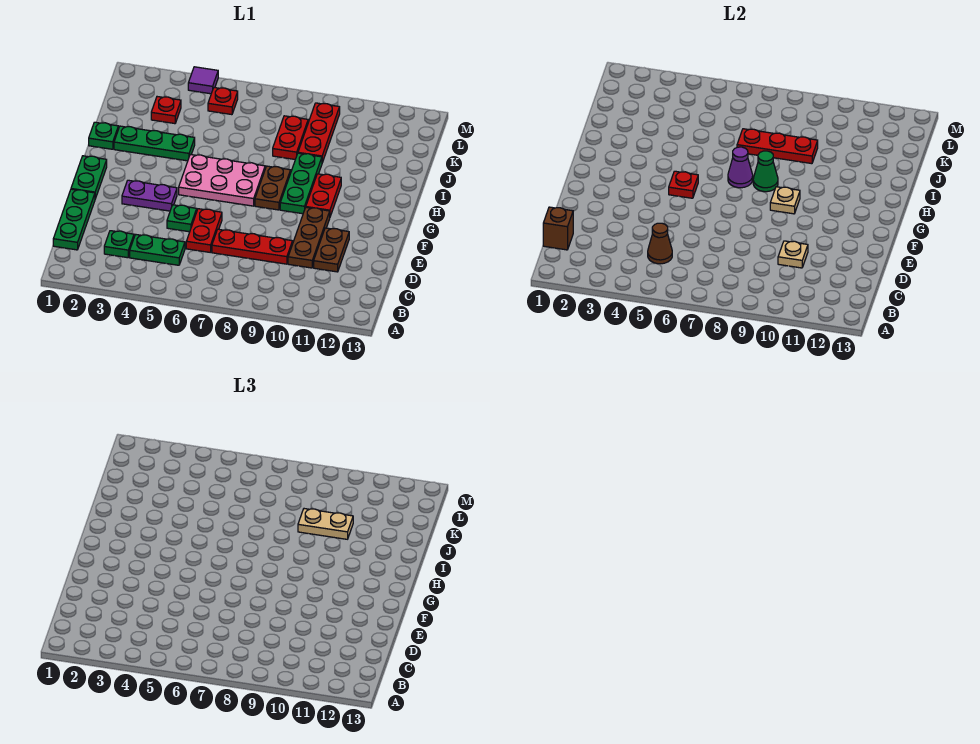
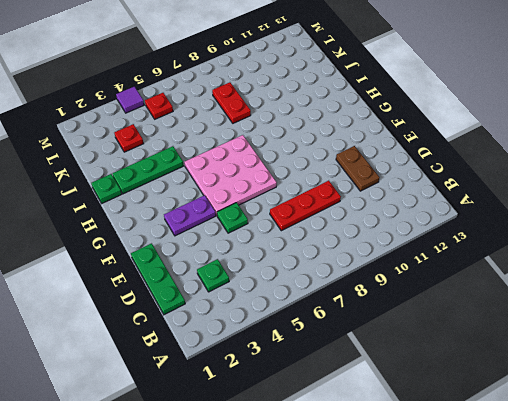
pink plate F5:H7 level 1 -> pink plate G5:H7 level 1
none -> green plate C4:C5 level 1
none -> red plate D6:E6 level 1
none -> brown plate D10:F10 level 1
none -> green plate F1:G1 level 1

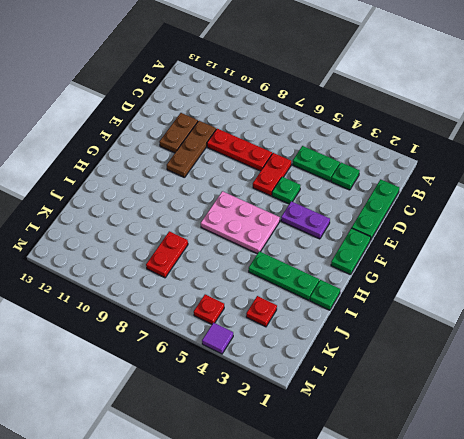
none -> brown plate G8:H8 level 1
none -> green plate G9:I9 level 1
none -> red plate G10:H10 level 1
none -> red plate J9:L9 level 1

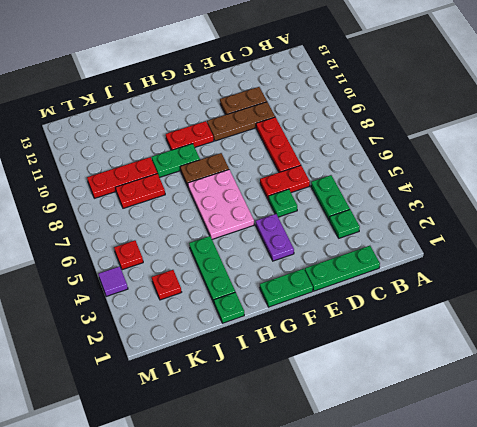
green plate H9:I9 level 1 -> green plate G9:I9 level 1
none -> brown brick C1 level 2
none -> brown cone C5 level 2
none -> tan plate D10 level 2
none -> red plate G5 level 2

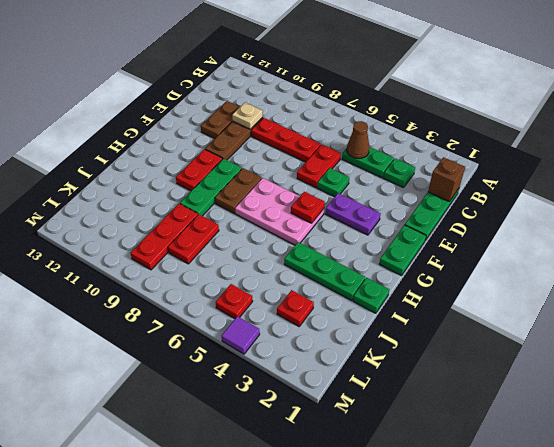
none -> tan plate G9 level 2
none -> purple cone H7 level 2
none -> green cone H8 level 2
none -> red plate J7:J9 level 2

